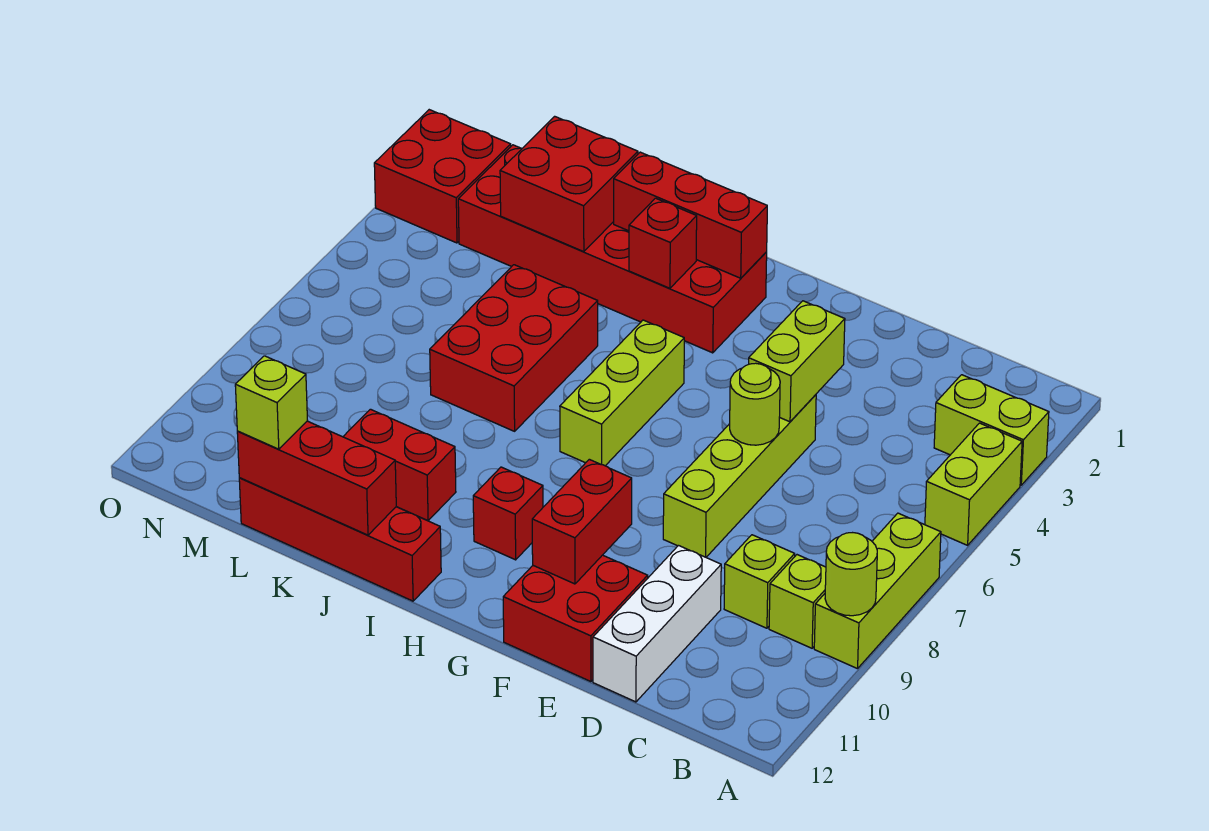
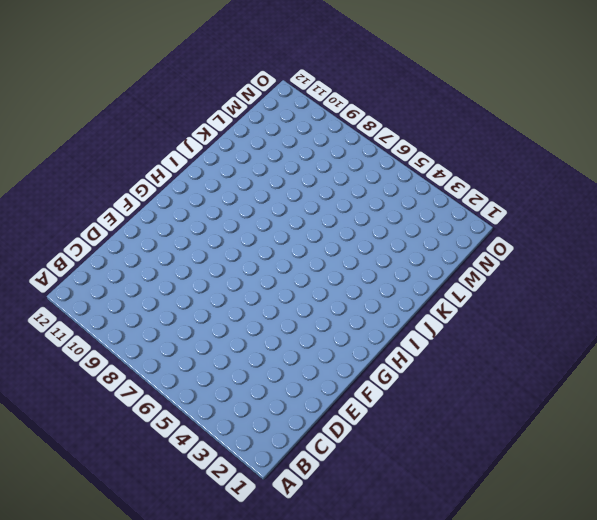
none -> lime brick A3:B3 level 1
none -> lime brick A4:A5 level 1
none -> lime brick A7:A9 level 1

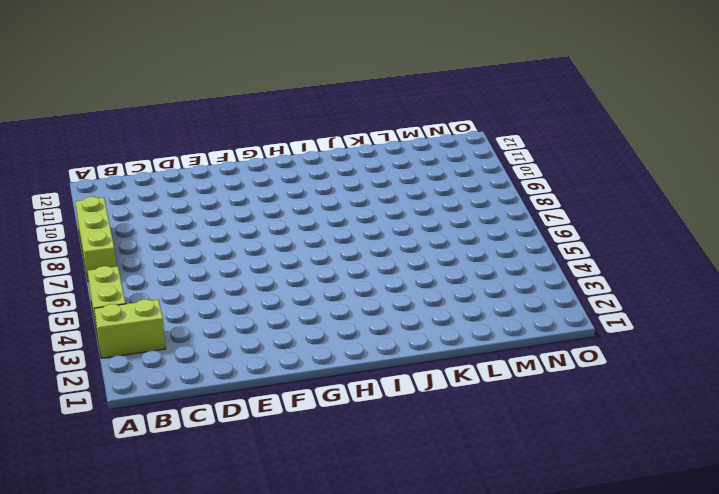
none -> lime brick B9 level 1
none -> lime brick C9 level 1
none -> white brick D10:D12 level 1

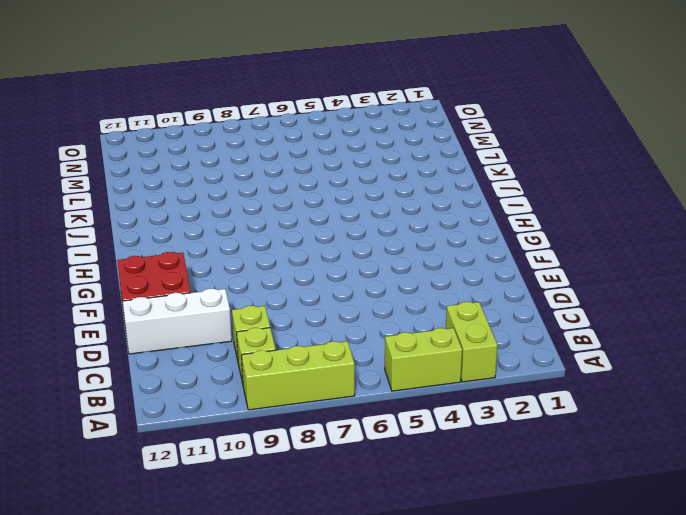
none -> lime brick E5:E8 level 1
none -> red brick H2:M3 level 1
none -> lime brick H5:H7 level 1

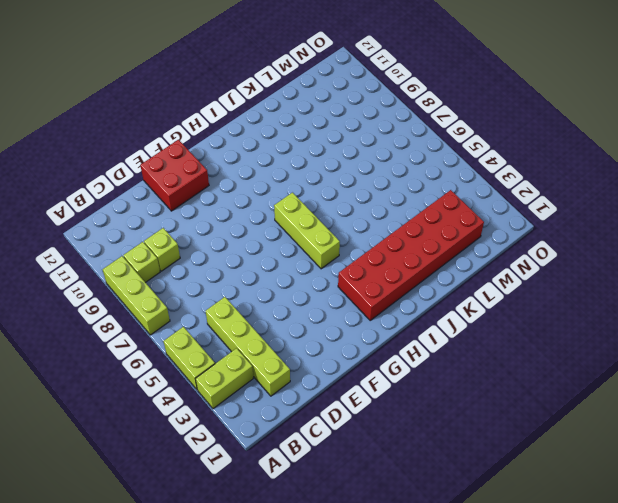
lime brick C2:C5 level 1 -> lime brick E5:E8 level 1
none -> white brick D10:D12 level 1
none -> red brick H10 level 1
none -> red brick I12:L12 level 1

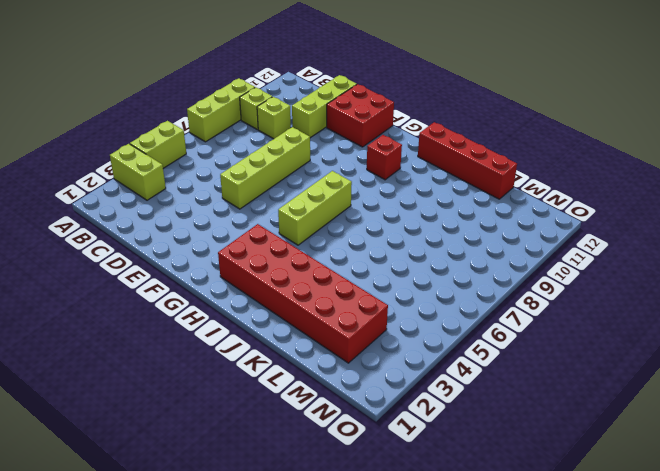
lime brick D10:D12 level 1 -> white brick D10:D12 level 1
none -> red brick J5:K7 level 1
none -> red brick J10:K10 level 1
none -> red brick N2:O3 level 1

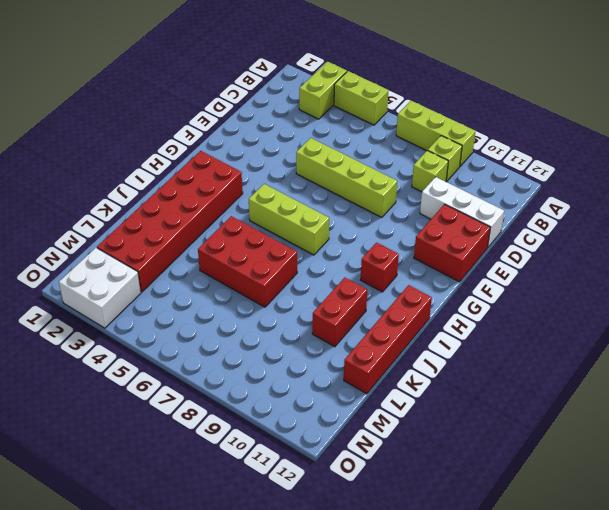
white brick N2:O3 level 1 -> red brick N2:O3 level 1
none -> lime round brick A9 level 2
none -> lime brick E4:E5 level 2
none -> lime round brick E6 level 2

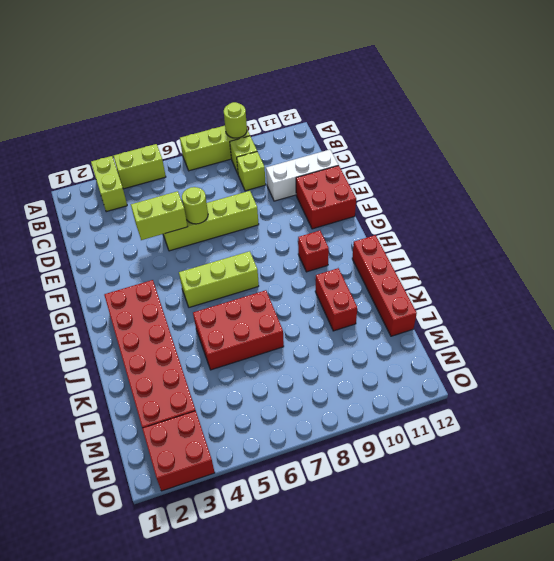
none -> red brick F10:F11 level 2
none -> red brick H2:J2 level 2
none -> red brick I3 level 2

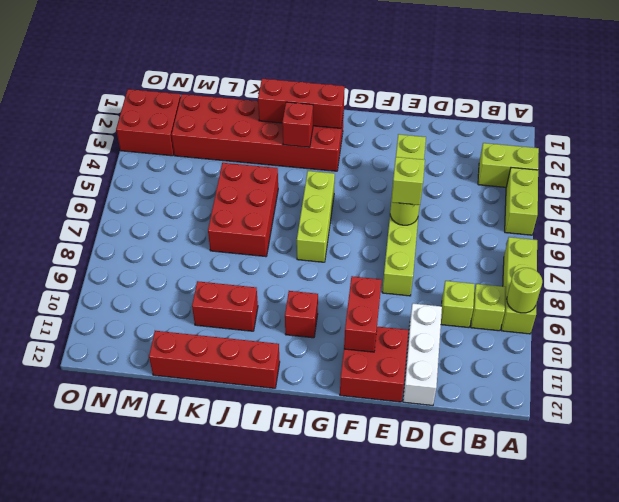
lime brick E6 level 3 -> lime brick L12 level 3
none -> red brick J12:L12 level 2
none -> red brick K2:L3 level 2

